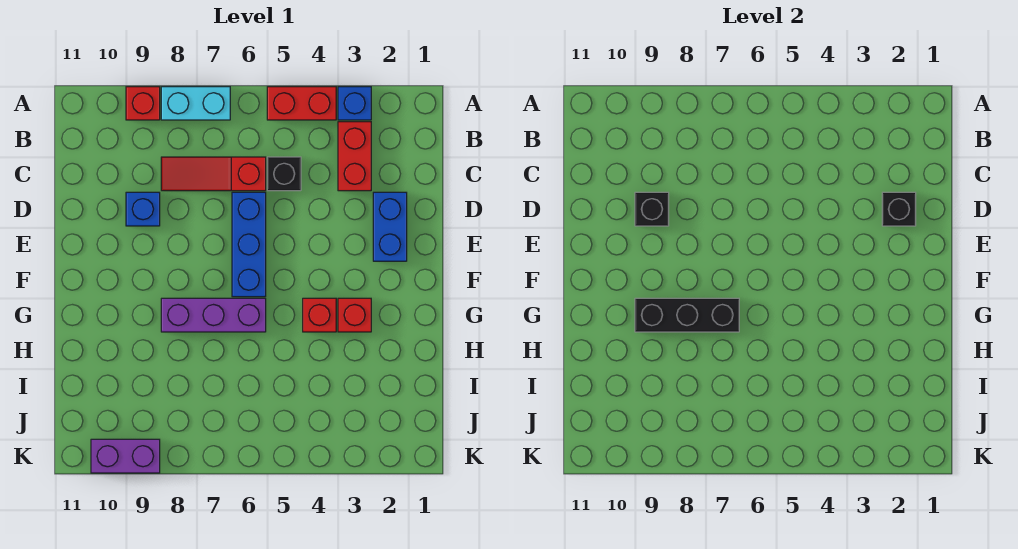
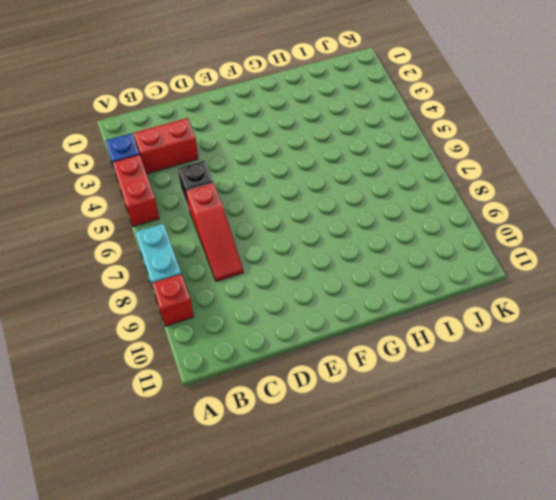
none -> blue brick D2:E2 level 1
none -> blue brick D6:F6 level 1
none -> blue brick D9 level 1

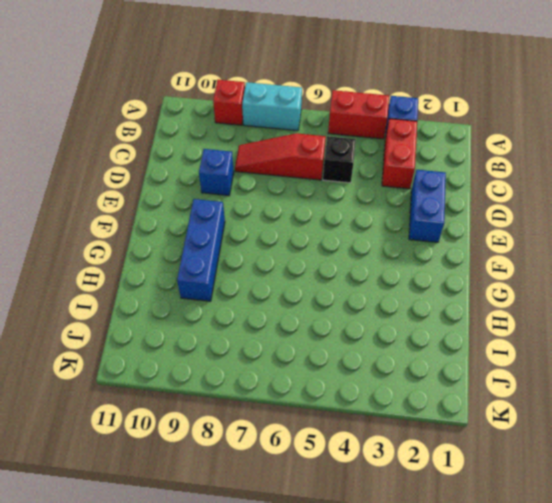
blue brick F9:H9 level 1 -> blue brick D6:F6 level 1
none -> red brick G3 level 1
none -> red brick G4 level 1
none -> purple brick G6:G8 level 1

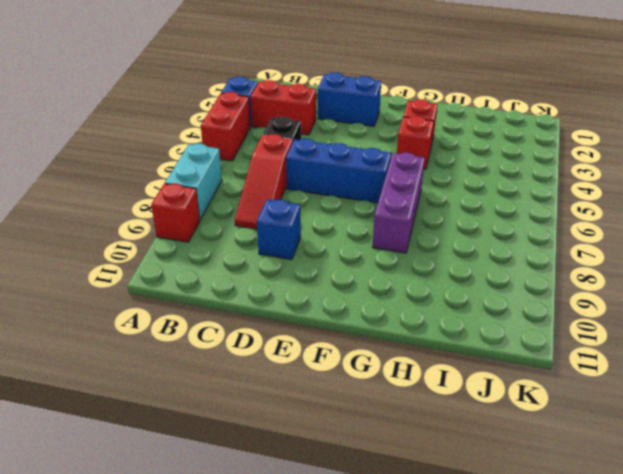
none -> purple brick K9:K10 level 1
none -> black brick D2 level 2
none -> black brick D9 level 2

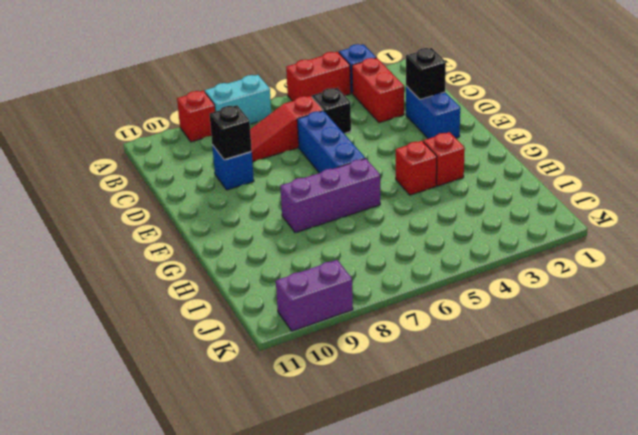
none -> black brick G7:G9 level 2

